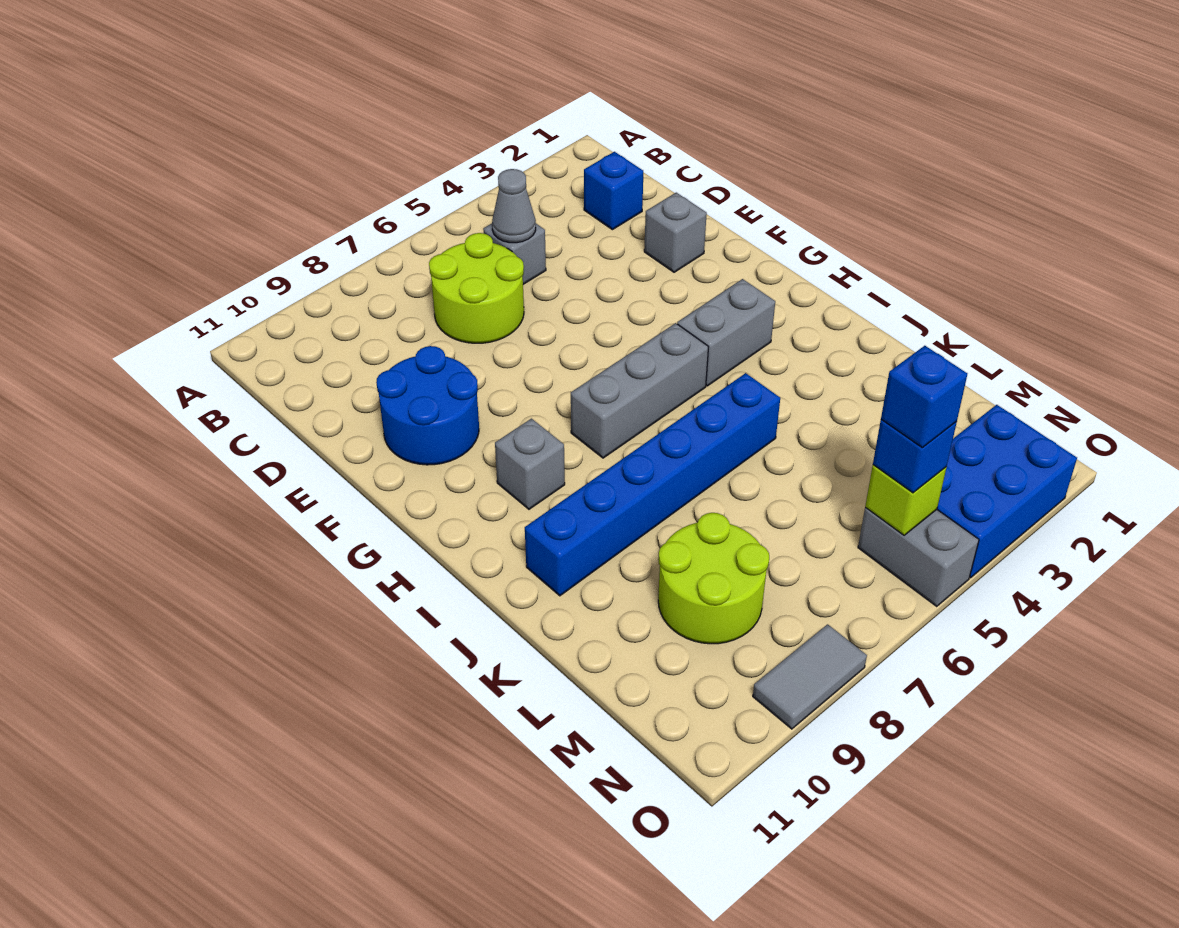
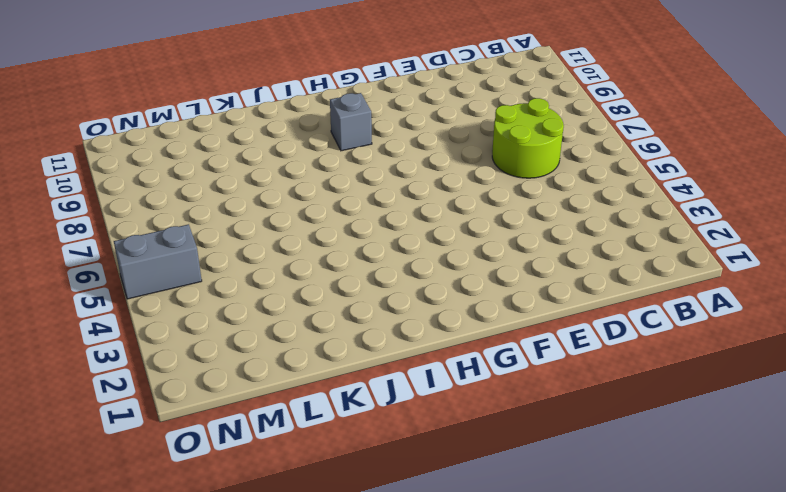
none -> blue brick C2 level 1
none -> grey brick C5 level 1
none -> grey brick E2 level 1

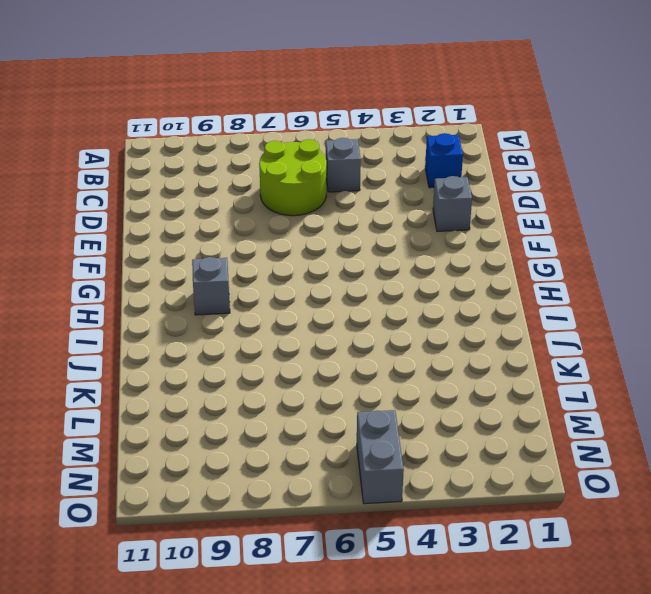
none -> blue round brick E9:F10 level 1
none -> grey brick H3:H4 level 1
none -> grey brick H5:H7 level 1

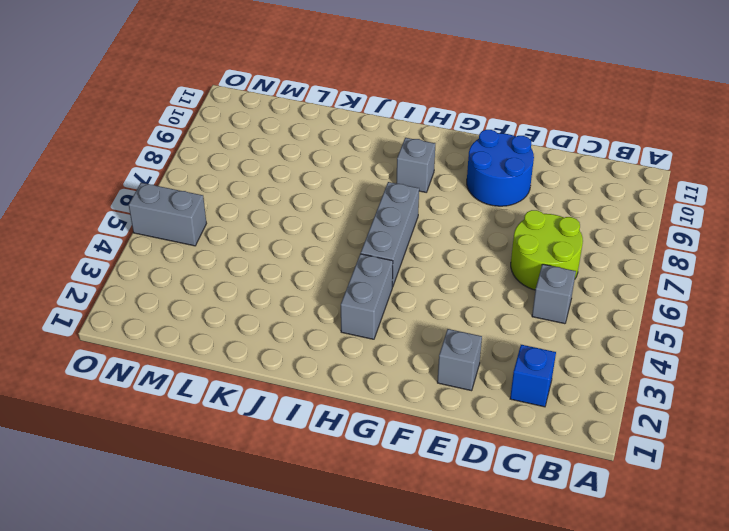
none -> blue brick J5:J10 level 1
none -> lime round brick L8:M9 level 1
none -> blue brick N2:O4 level 1

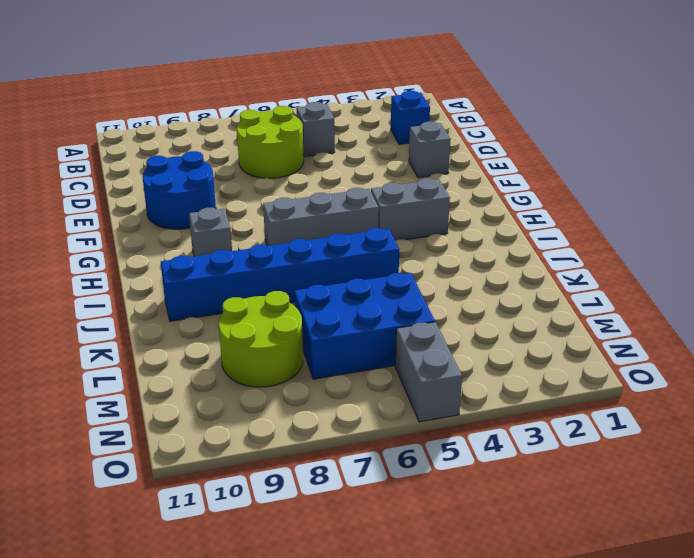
blue brick L5:M7 level 1 -> blue brick N2:O4 level 1
none -> grey tile O8:O9 level 1
none -> grey cone C5 level 2
none -> lime brick N5 level 2

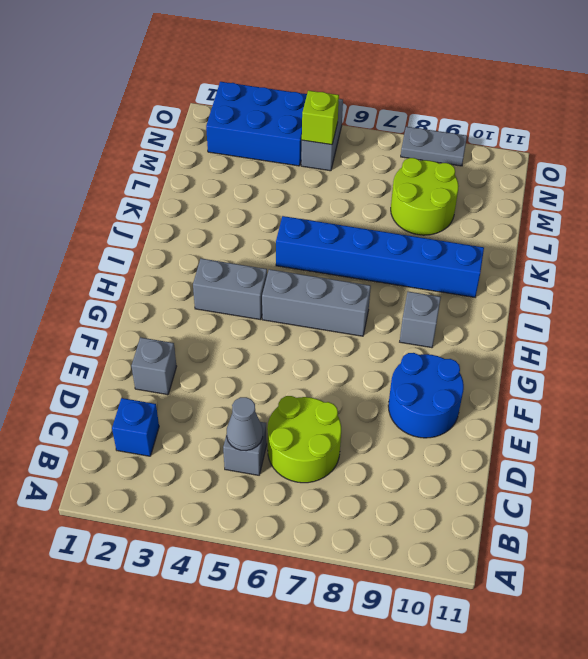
grey plate O8:O9 level 1 -> grey tile O8:O9 level 1
none -> blue brick N5 level 3
none -> blue brick N5 level 4

